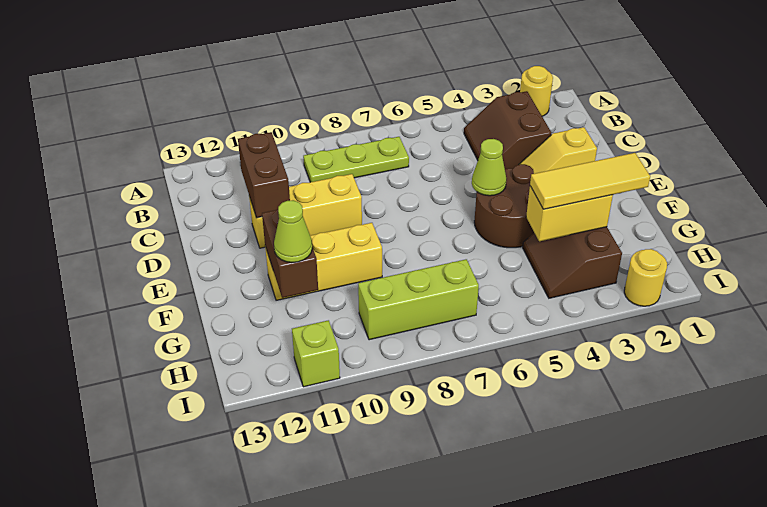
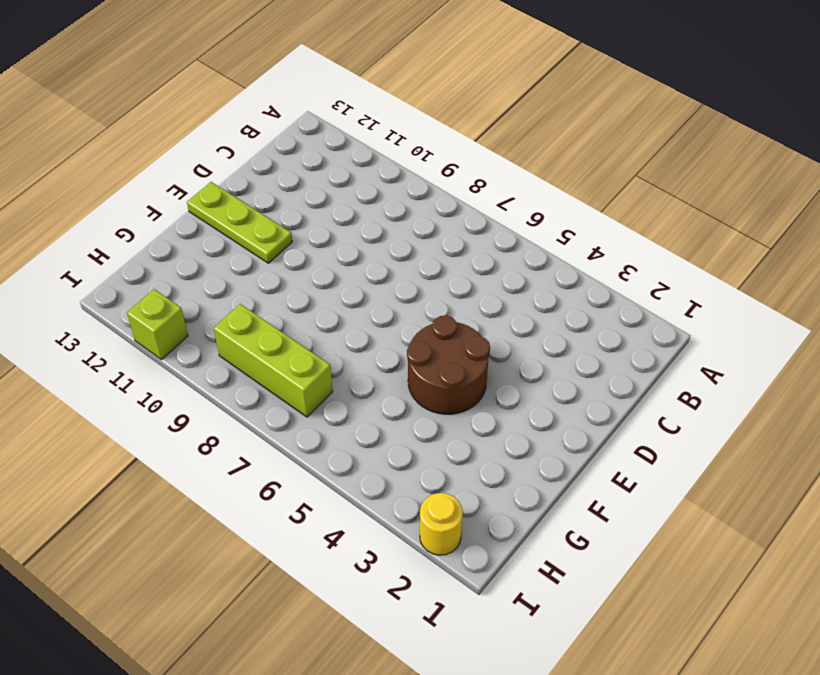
lime plate E11:E13 level 1 -> lime plate B7:B9 level 1
none -> yellow round brick A2 level 1
none -> brown slope B3:C4 level 1 top 3
none -> yellow slope D2:D3 level 1 top 2

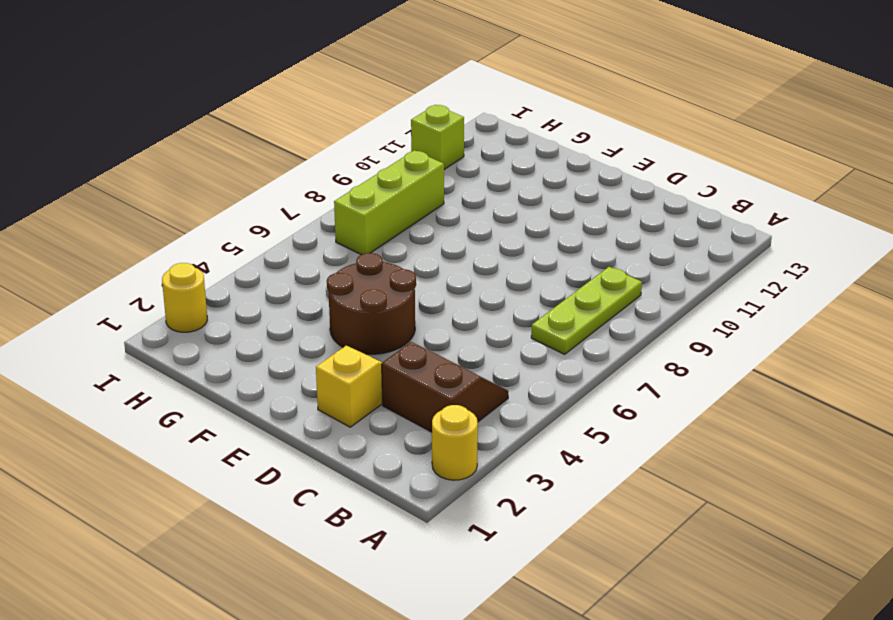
none -> yellow brick D9:D11 level 1
none -> yellow brick F9:F11 level 1
none -> brown slope G3:H4 level 1 top 3

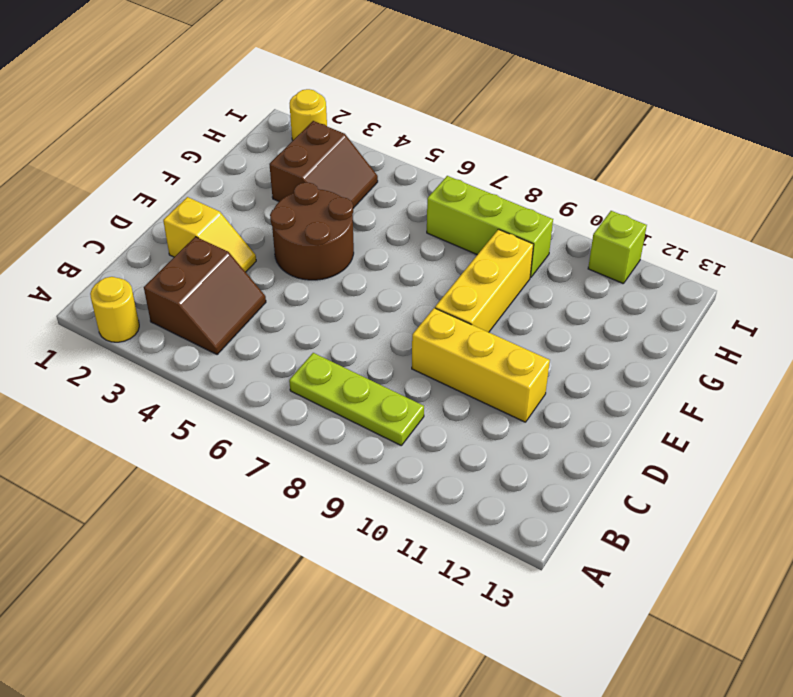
yellow brick E9:G9 level 1 -> yellow brick F9:F11 level 1
none -> brown brick C11:D11 level 2
none -> lime cone E5 level 2
none -> brown brick F11:G11 level 2

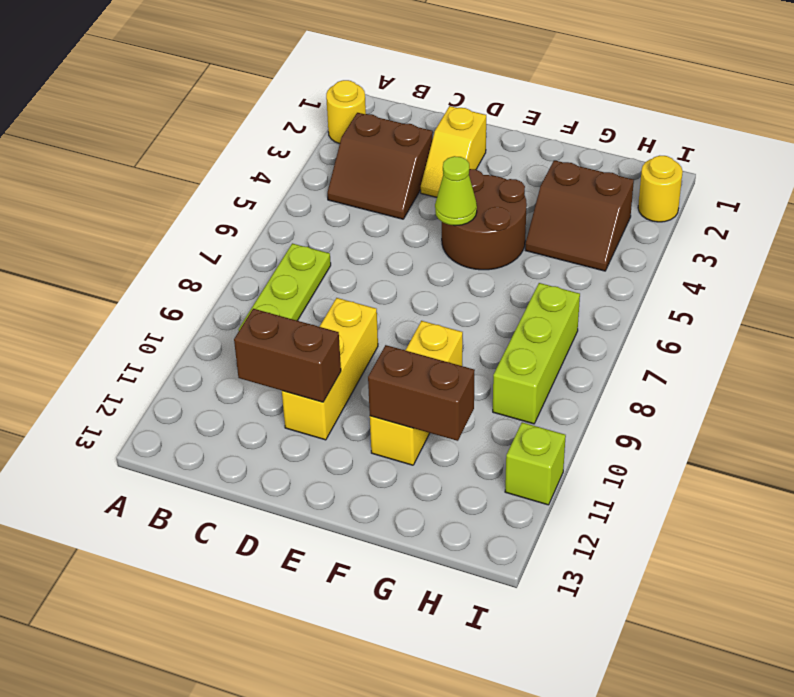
none -> yellow brick G3:G4 level 2
none -> yellow tile G2:G4 level 3
none -> lime cone G11 level 3

